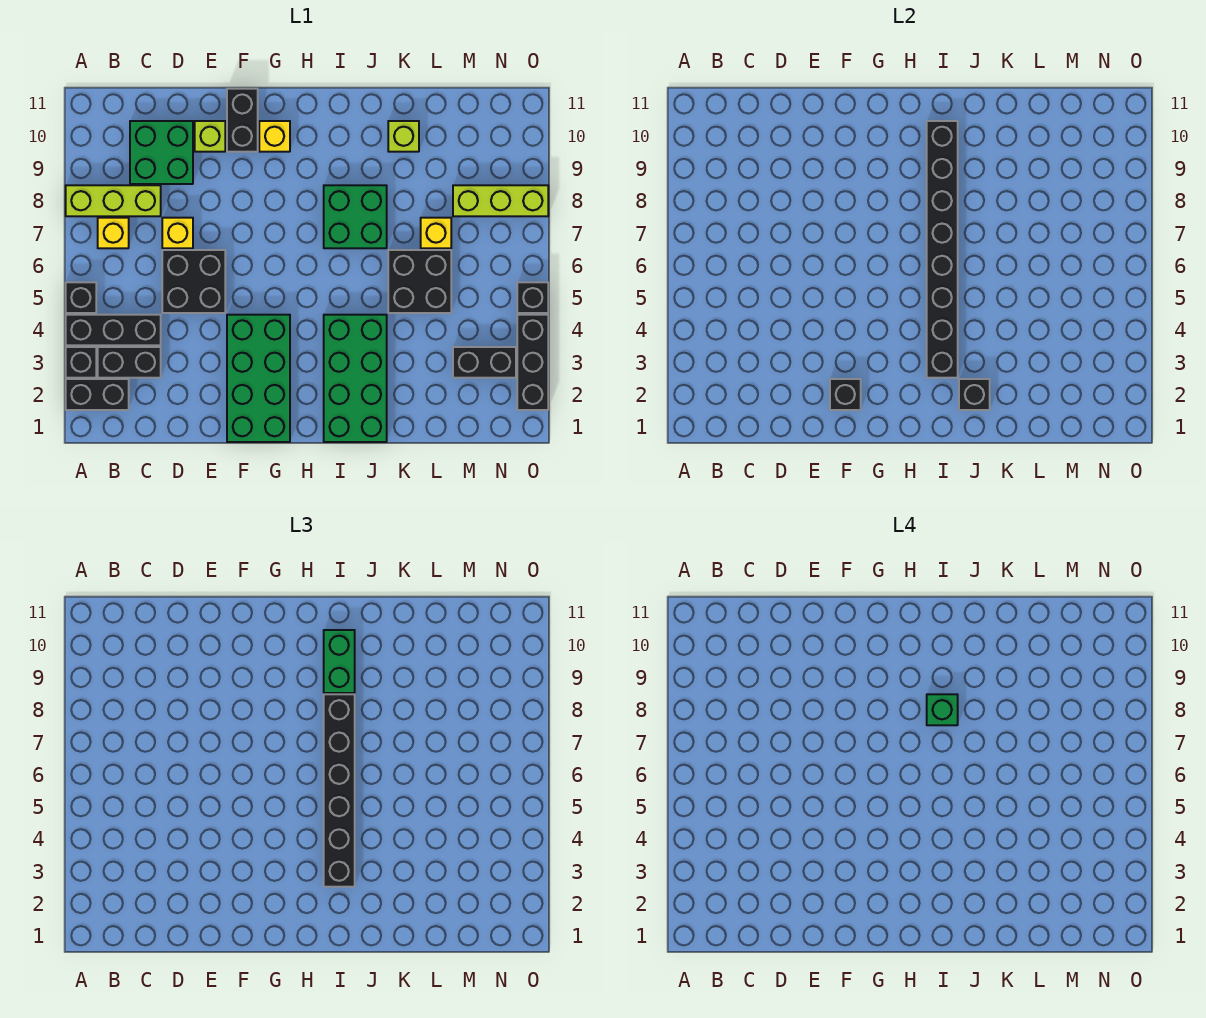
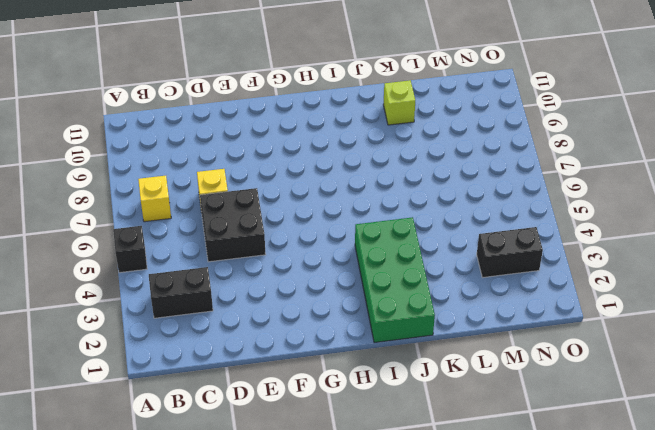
none -> black brick A2:B2 level 1
none -> black brick A3 level 1
none -> black brick A4:C4 level 1

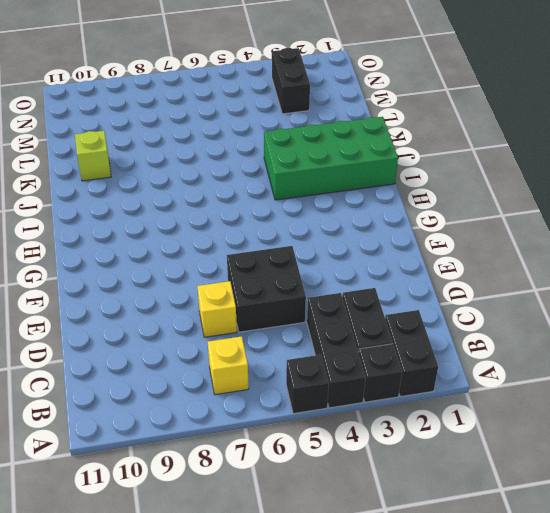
none -> lime brick A8:C8 level 1
none -> green brick C9:D10 level 1
none -> lime brick E10 level 1

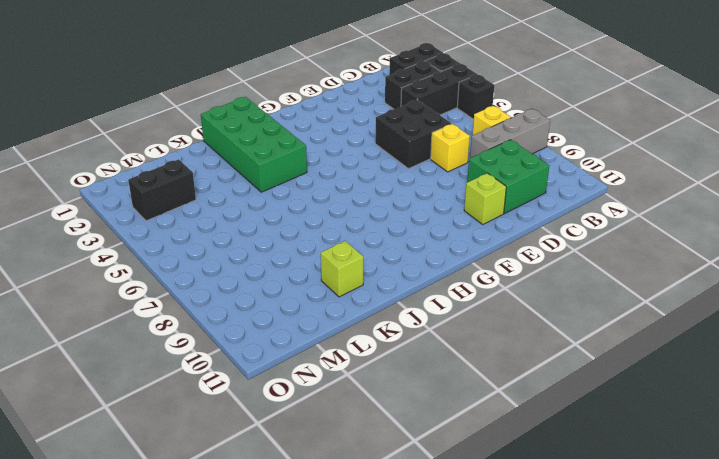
grey brick A8:C8 level 1 -> lime brick A8:C8 level 1
none -> green brick F1:G4 level 1
none -> black brick F10:F11 level 1
none -> yellow brick G10 level 1

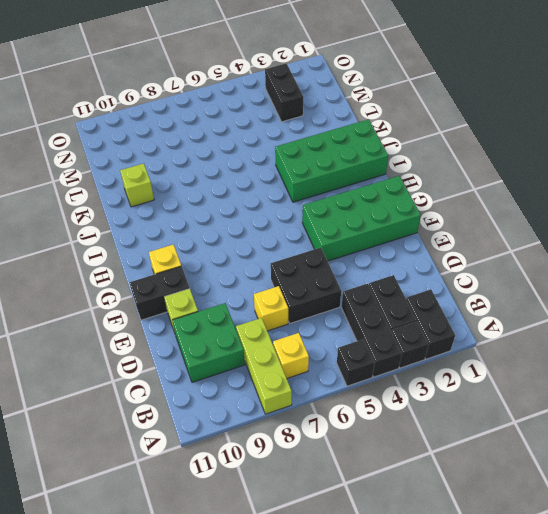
none -> green brick I7:J8 level 1
none -> black brick K5:L6 level 1
none -> yellow brick L7 level 1

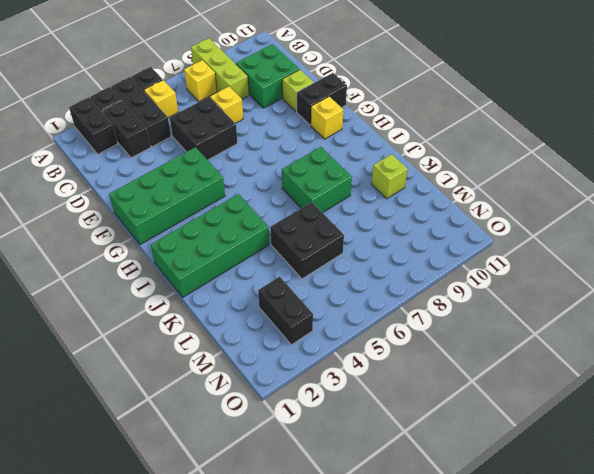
yellow brick B5 level 1 -> yellow brick L7 level 1
none -> lime brick M8:O8 level 1
none -> black brick O2:O4 level 1
none -> black brick O5 level 1

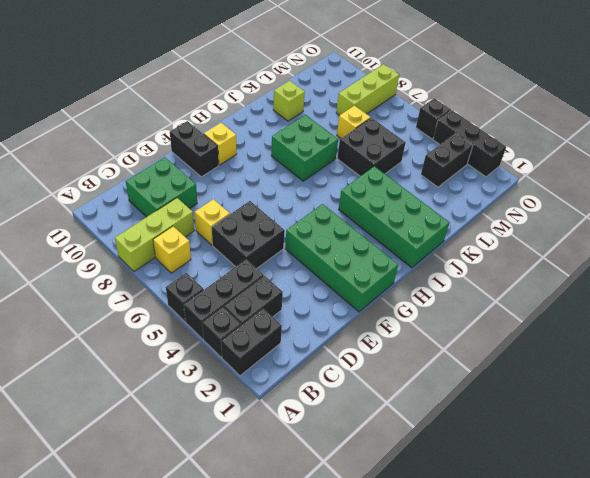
none -> lime brick E10 level 1
none -> black brick F2 level 2
none -> black brick I3:I10 level 2

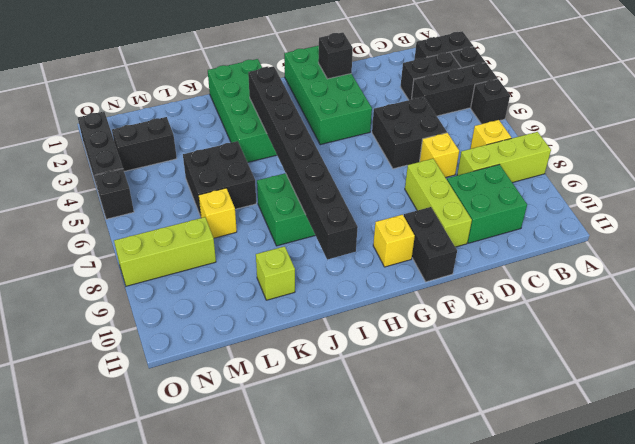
lime brick E8:E10 level 1 -> lime brick E10 level 1
none -> black brick J2 level 2
none -> black brick I3:I8 level 3
none -> green brick I9:I10 level 3

